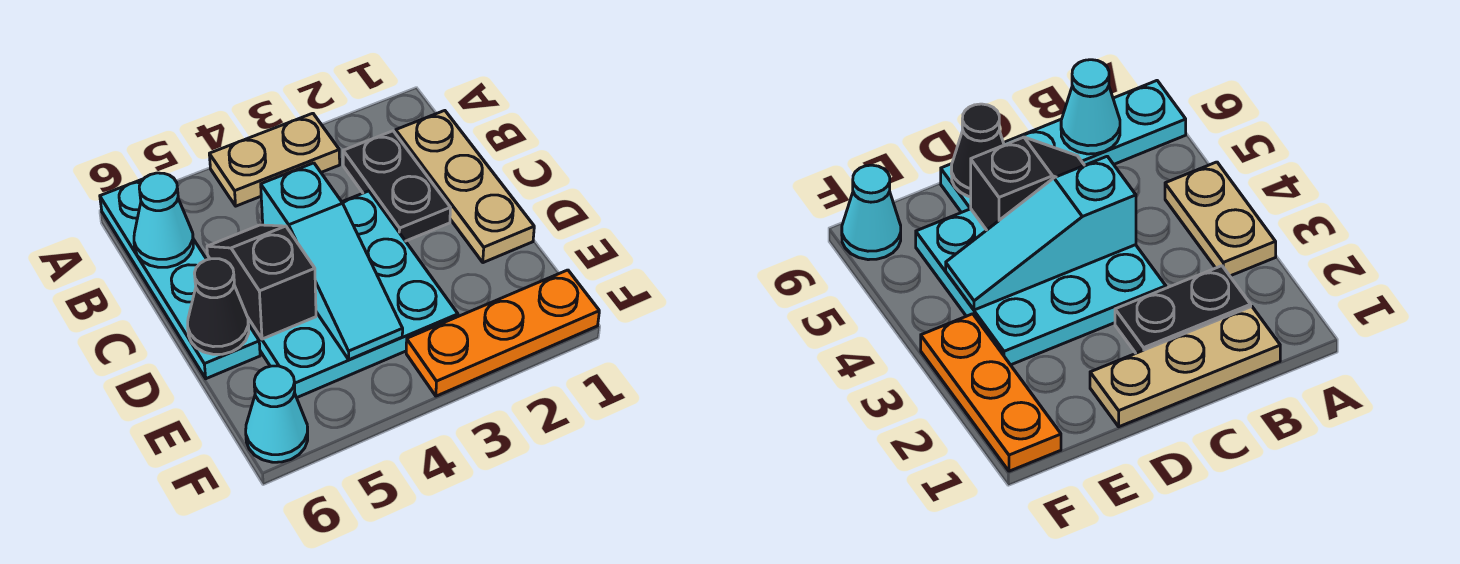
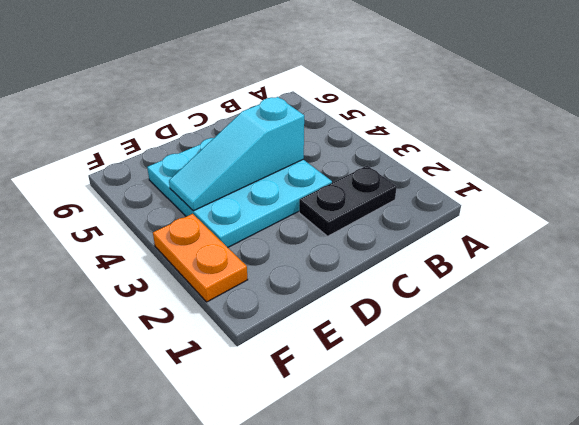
orange plate F2:F3 level 1 -> orange plate F1:F3 level 1
none -> tan plate A3:A4 level 1
none -> cyan plate A6:D6 level 1

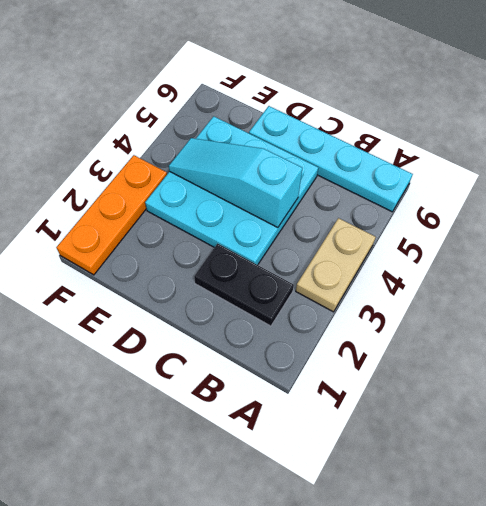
none -> tan plate B1:D1 level 1
none -> cyan cone F6 level 1

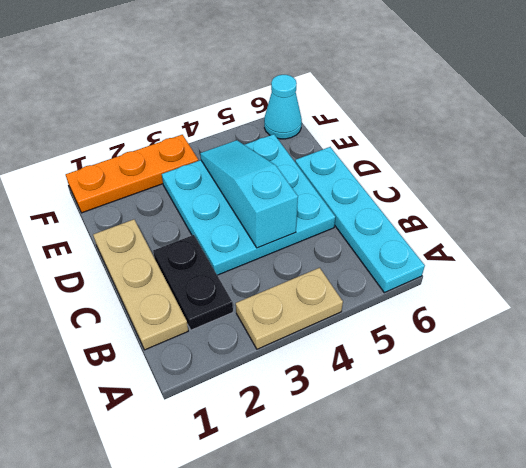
none -> cyan cone B6 level 2
none -> black slope C5:D5 level 2 top D

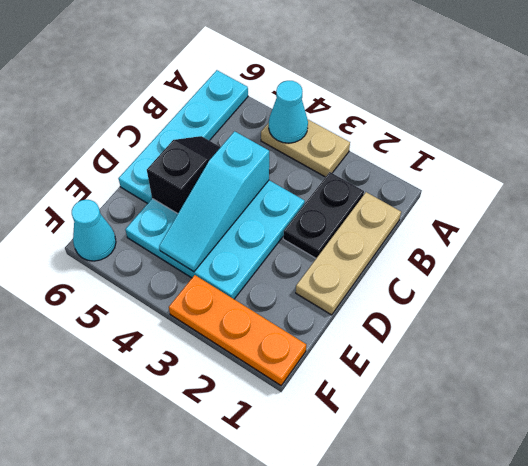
cyan cone A4 level 2 -> cyan cone B6 level 2
none -> black cone D6 level 2

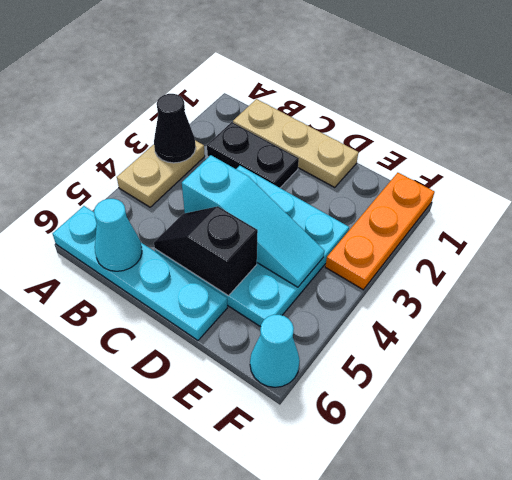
black cone A3 level 2 -> black cone D6 level 2

